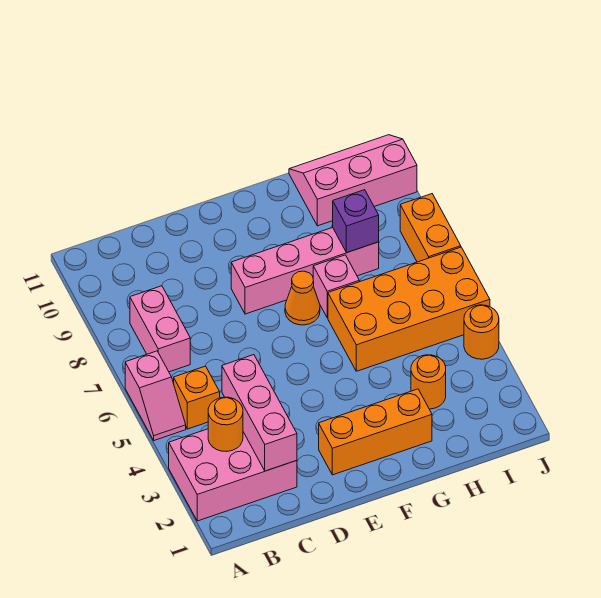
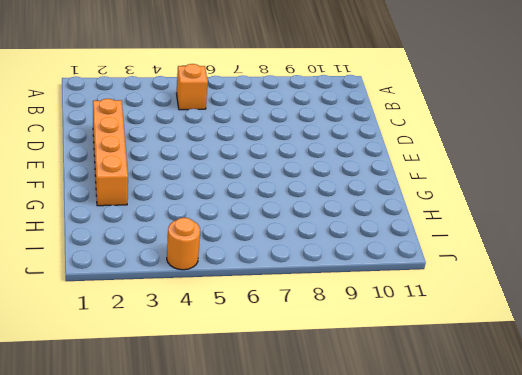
orange brick D2:G2 level 1 -> orange brick E2:G2 level 1
none -> pink brick A2:C3 level 1
none -> pink slope A5:A6 level 1 top 6
none -> pink brick B7:B8 level 1

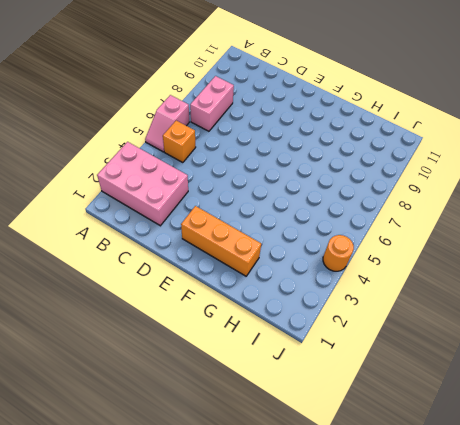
none -> pink brick E8:H8 level 1
none -> orange cone F7 level 1
none -> orange brick G5:J6 level 1

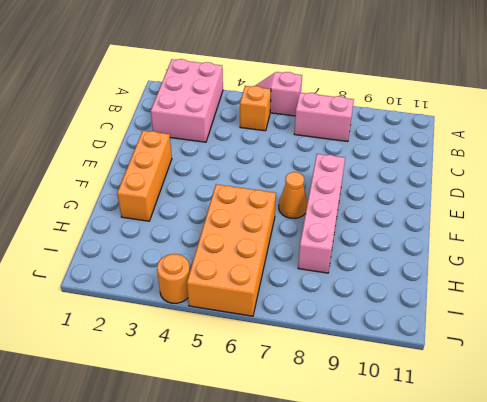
none -> pink brick G7 level 1
none -> orange round brick H3 level 1
none -> pink slope H10:J11 level 1 top 10

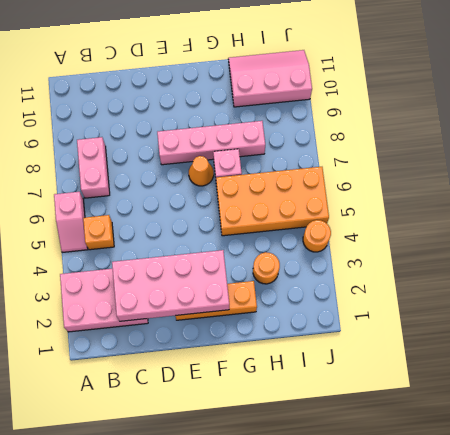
pink brick C2:F3 level 2 -> pink brick C2:C4 level 2
none -> orange brick J7:J8 level 1
none -> orange round brick B3 level 2
none -> purple brick H8 level 2

